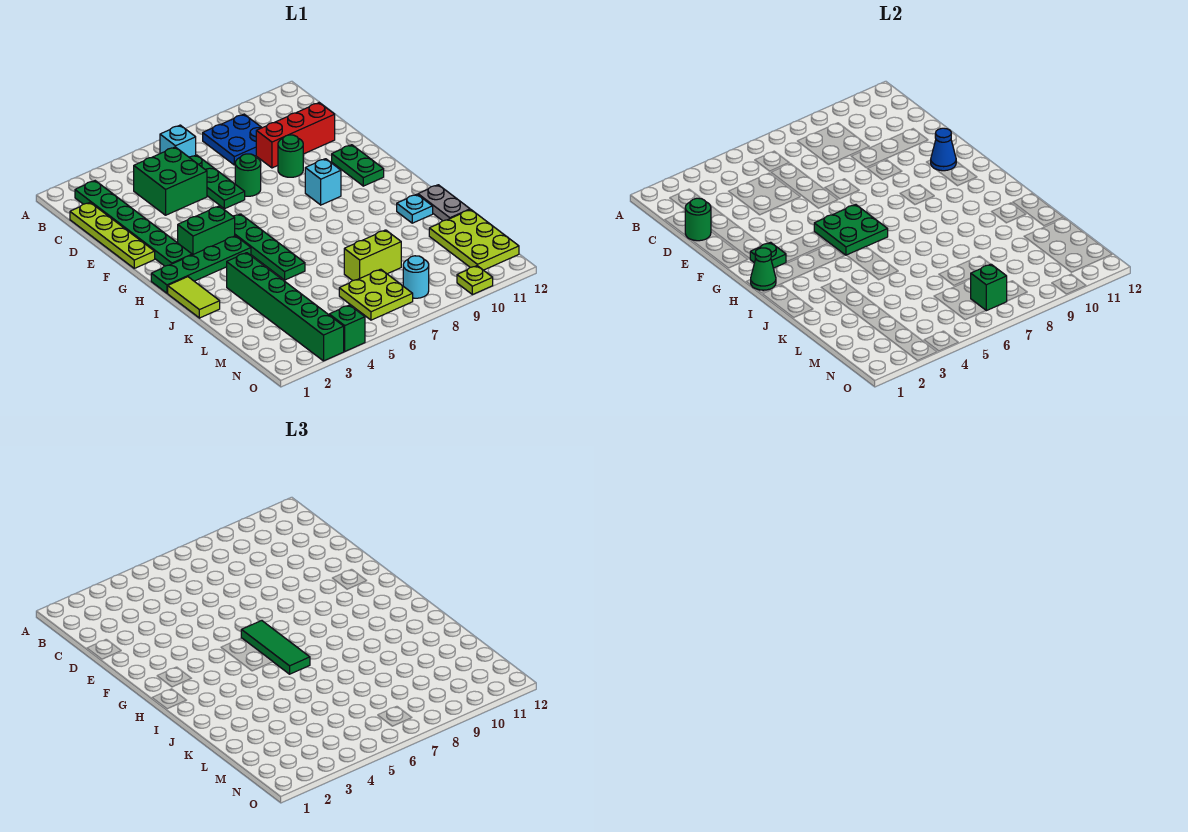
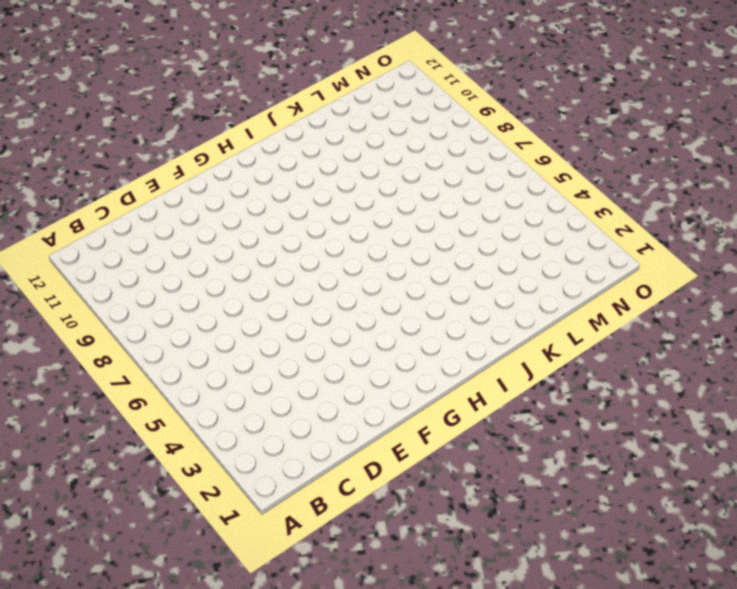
none -> green plate B2:G2 level 1
none -> cyan brick B6 level 1
none -> blue plate B8:C9 level 1
none -> lime plate C1:F1 level 1

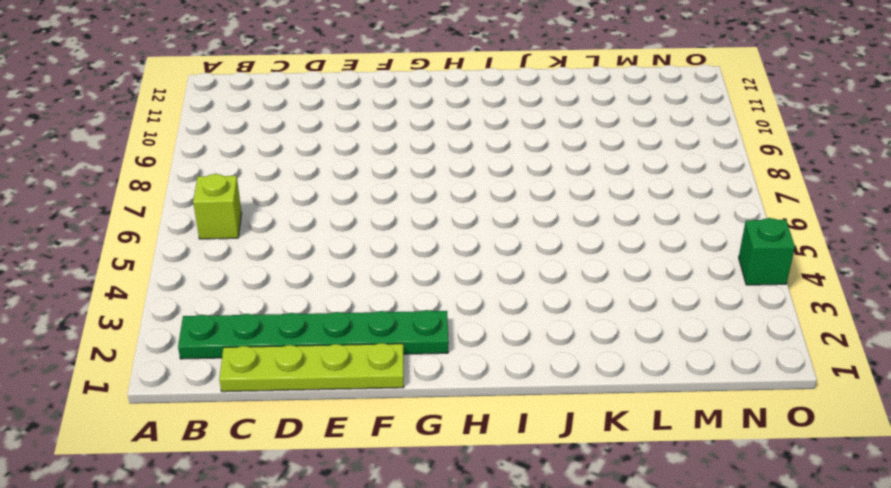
lime brick B6 level 1 -> cyan brick B6 level 1
none -> blue plate B8:C9 level 1
none -> green brick C4:D5 level 1
none -> green plate C6:E6 level 1
none -> red brick D9:D11 level 1

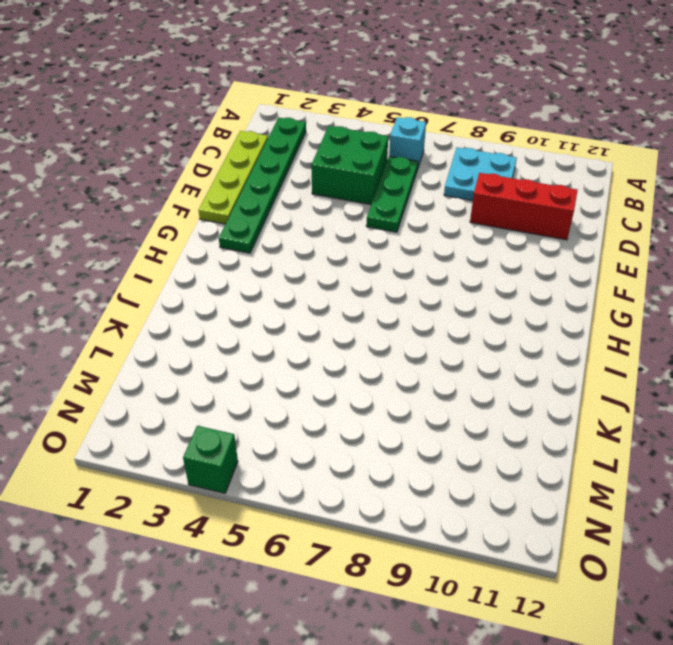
cyan plate B8:C9 level 1 -> blue plate B8:C9 level 1
none -> green round brick E7 level 1
none -> green round brick E9 level 1
none -> green plate F11:G11 level 1
none -> green brick G3:G4 level 1

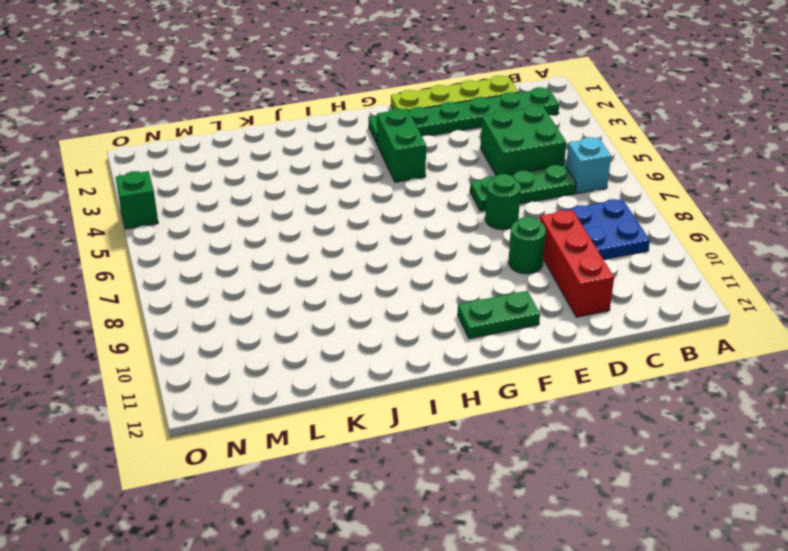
none -> green plate G5:J5 level 1
none -> cyan brick G9 level 1
none -> green plate H1:H4 level 1
none -> lime tile I1:J1 level 1

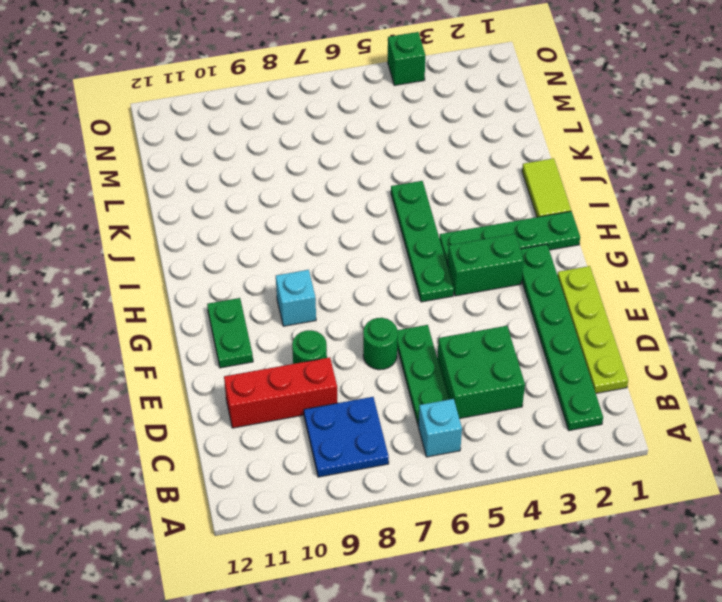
none -> green brick J3:O3 level 1
none -> cyan plate J11 level 1
none -> grey plate J12:K12 level 1
none -> lime brick L7:L8 level 1

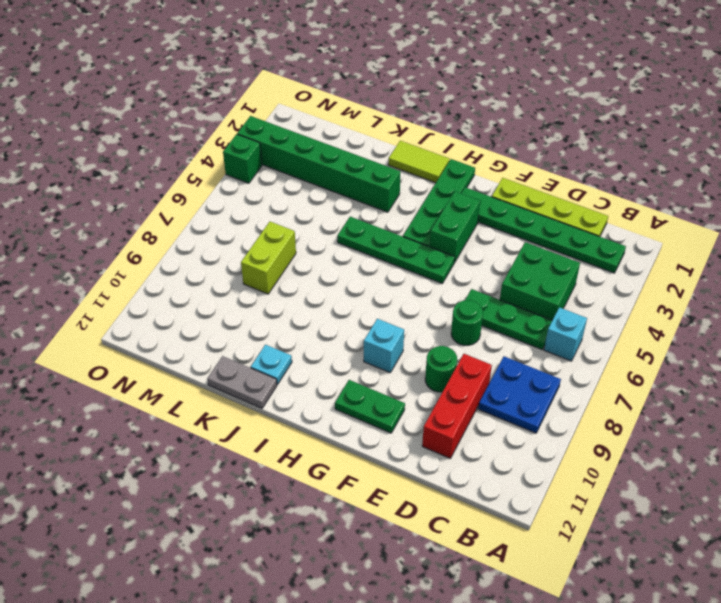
none -> lime plate L11:N12 level 1
none -> lime plate M6:N7 level 1
none -> cyan round brick N8 level 1
none -> lime plate O10 level 1

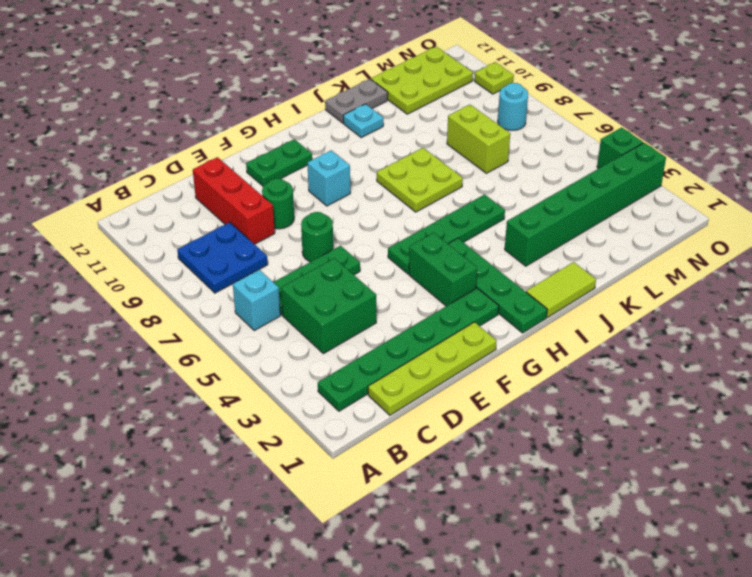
lime plate I7:J8 level 1 -> lime plate M6:N7 level 1
none -> green round brick D1 level 2
none -> blue cone F11 level 2
none -> green plate G2 level 2
none -> green plate G5:H6 level 2

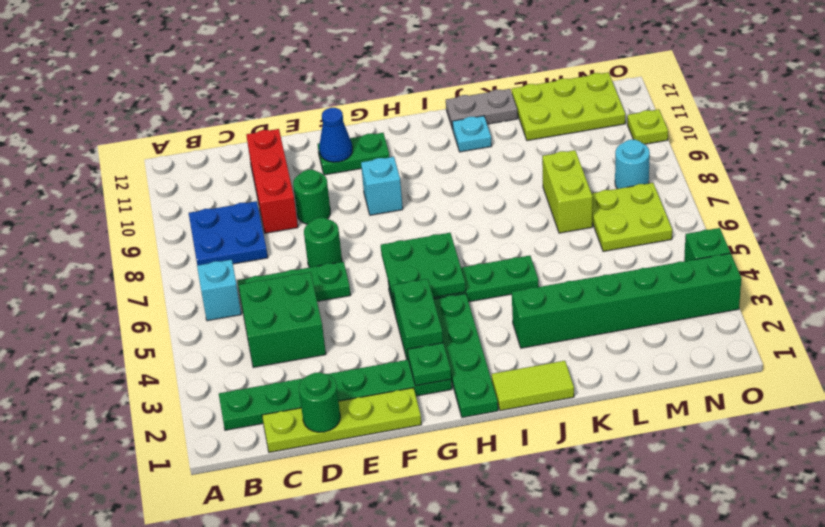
none -> green cone H1 level 2
none -> green brick N7 level 2
none -> green tile G6:I6 level 3

